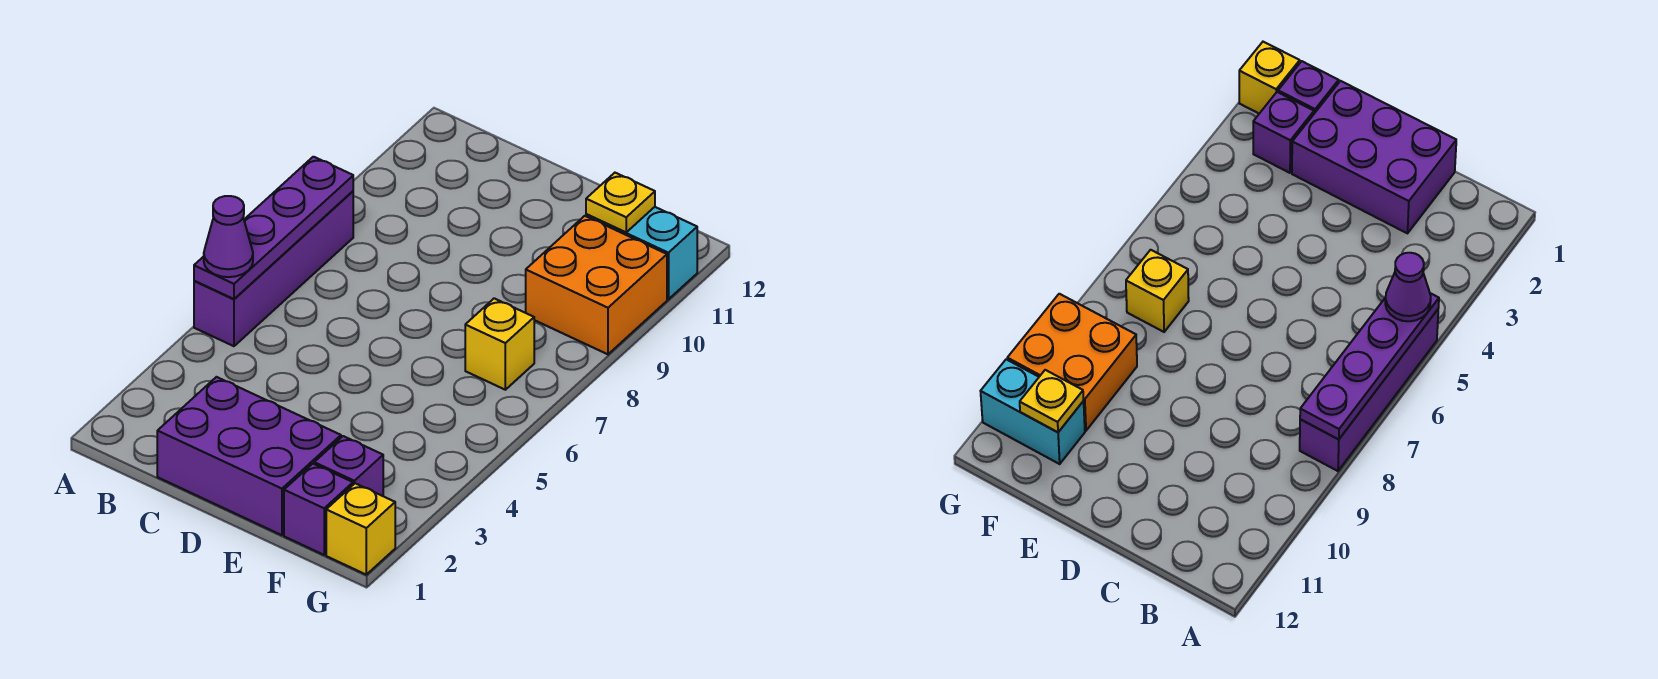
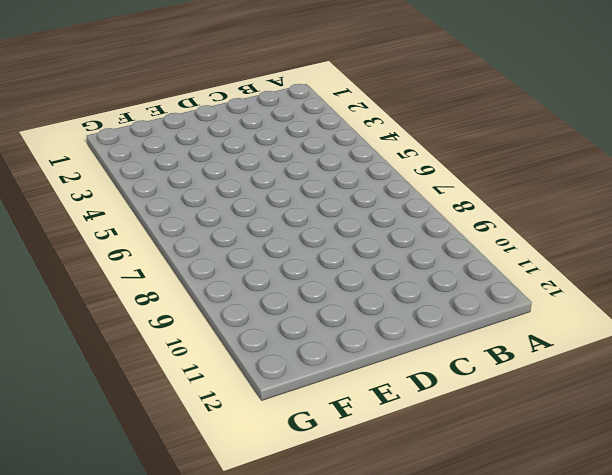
none -> purple brick A5:A8 level 1
none -> purple brick C1:E2 level 1

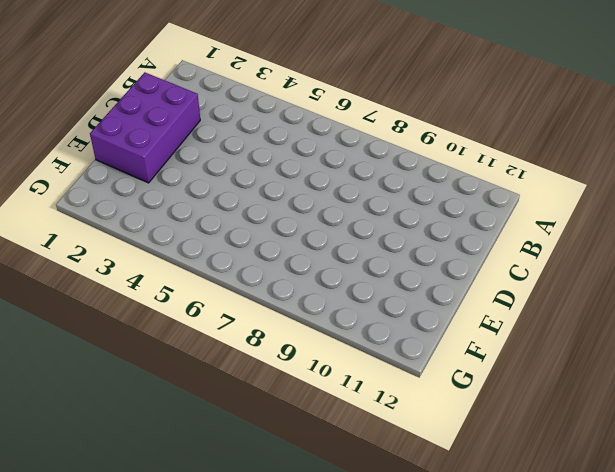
none -> purple brick A5:A8 level 1
none -> purple brick F1 level 1

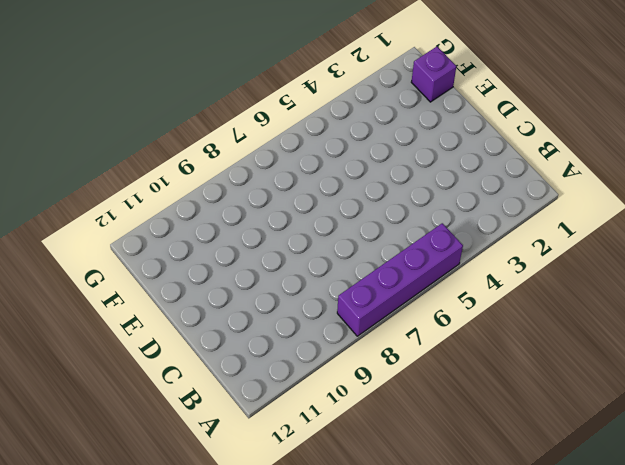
none -> purple brick C1:E2 level 1
none -> purple brick F2 level 1

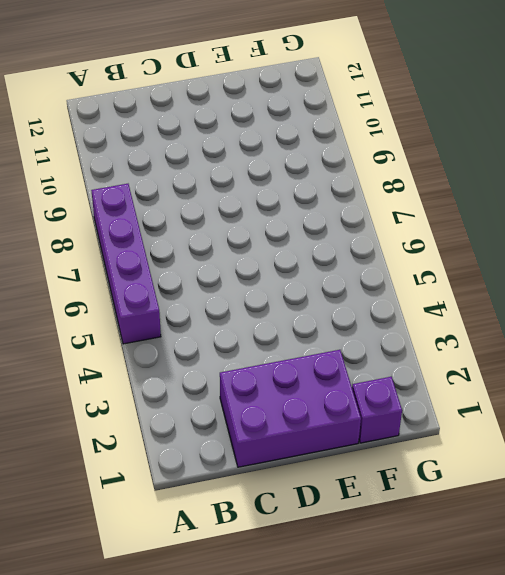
none -> purple brick F2 level 1
none -> yellow brick F7 level 1

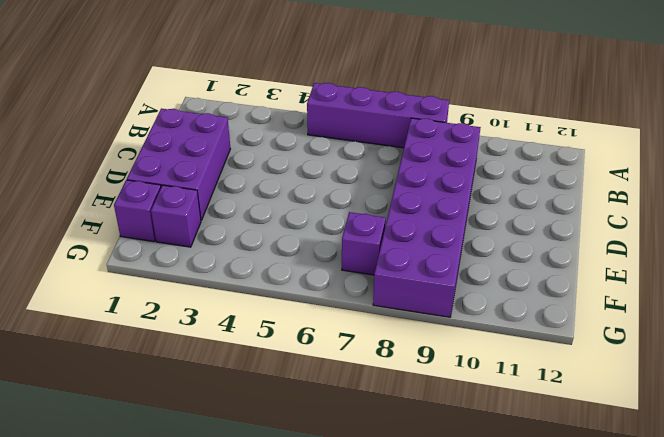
purple brick B8:G9 level 1 -> orange brick F9:G10 level 1
purple brick F7 level 1 -> yellow brick F7 level 1
none -> cyan brick F11:G11 level 1
none -> yellow brick G1 level 1

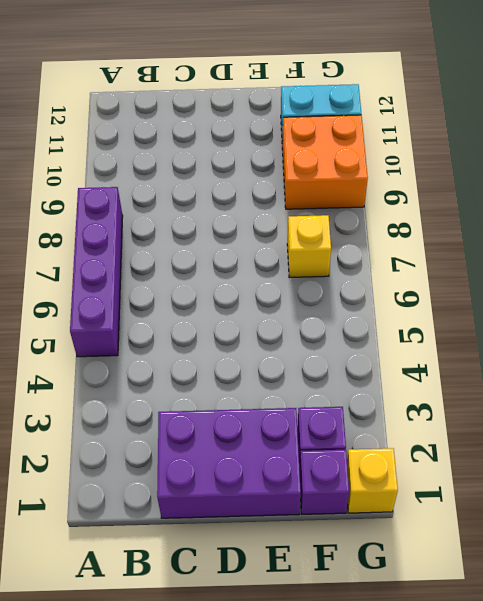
none -> purple plate A5:A8 level 2
none -> yellow plate F11 level 2

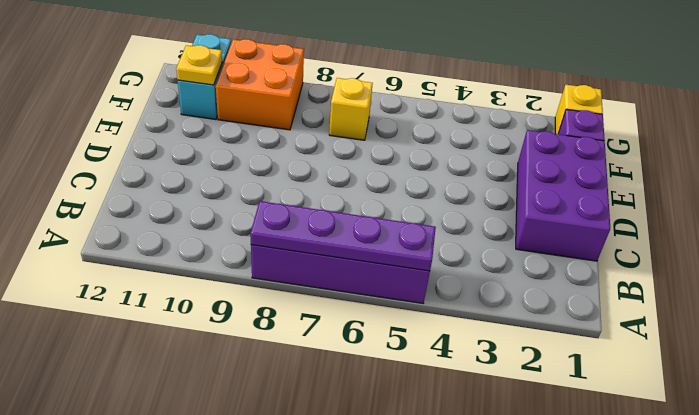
none -> purple brick F2 level 1
none -> purple cone A5 level 3

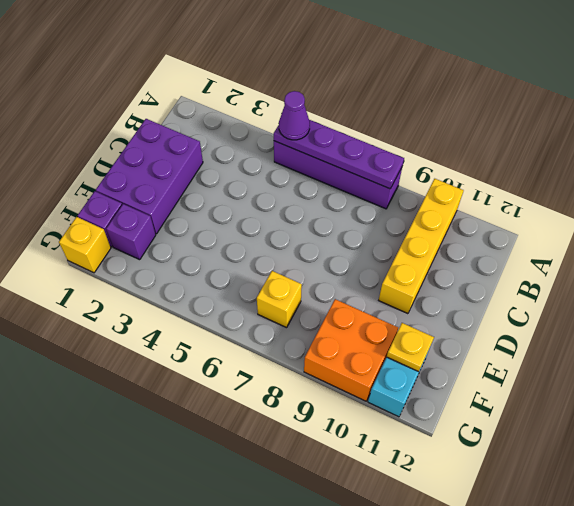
yellow brick A10:D10 level 1 -> none

